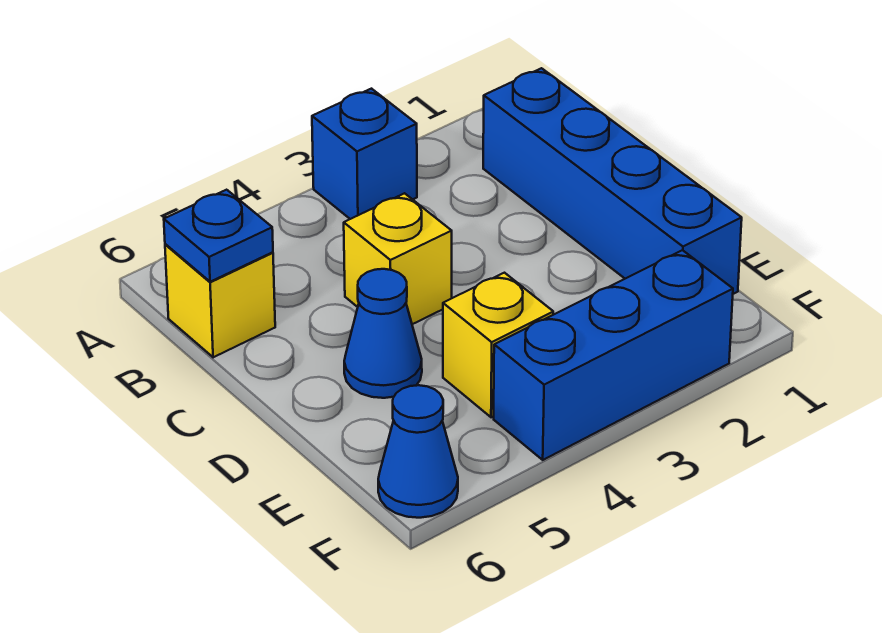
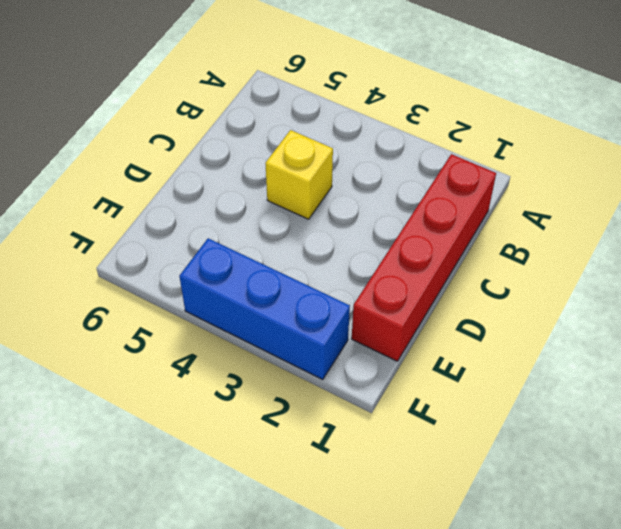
red brick B1:E1 level 1 -> blue brick B1:E1 level 1
none -> blue brick A3 level 1
none -> yellow brick B6 level 1

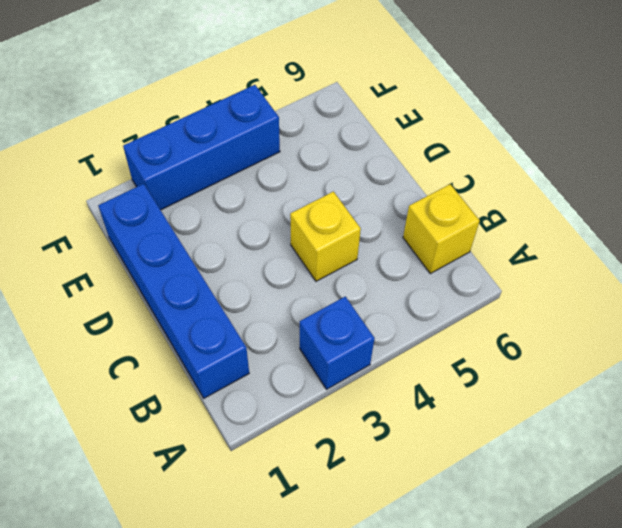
none -> blue cone D5 level 1
none -> yellow brick E4 level 1

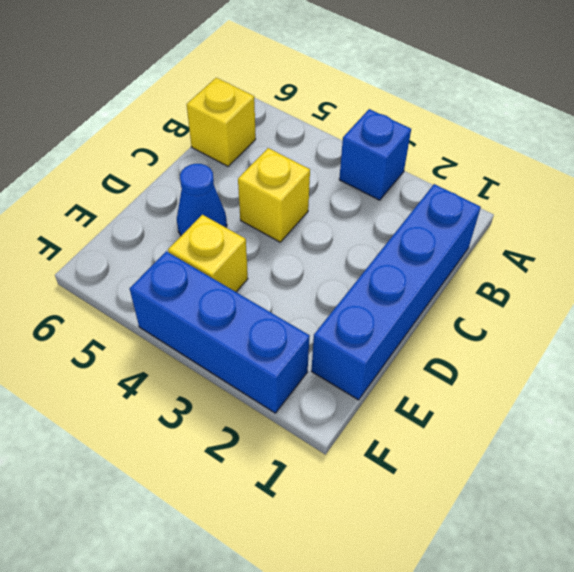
none -> blue cone F6 level 1
none -> blue plate B6 level 2

